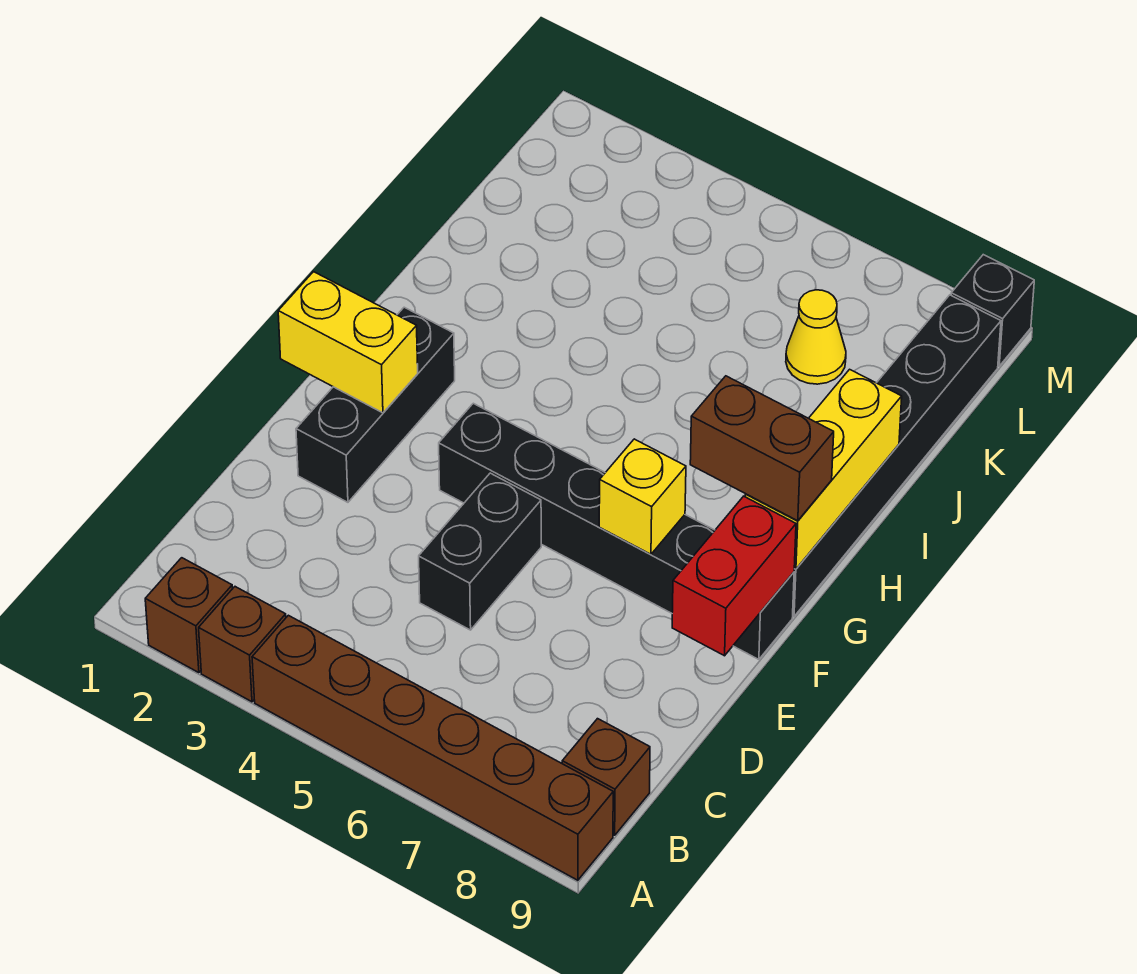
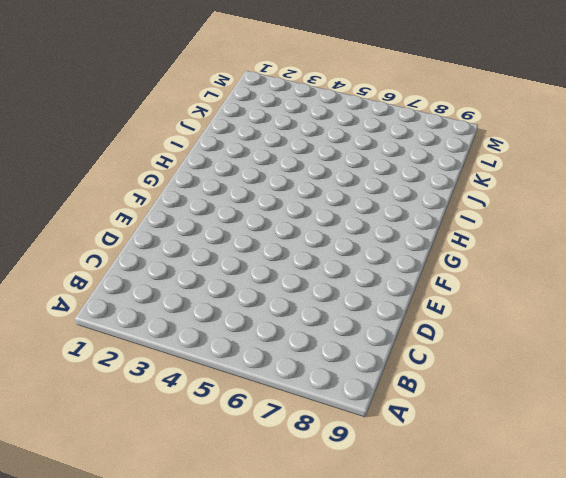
none -> brown brick A2 level 1
none -> brown brick A3 level 1
none -> brown brick A4:A9 level 1

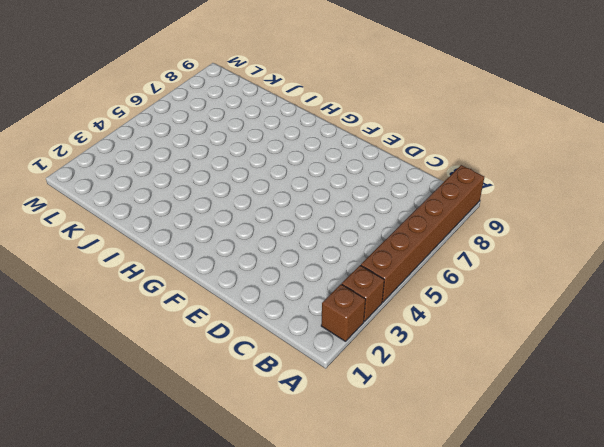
none -> brown brick B9 level 1
none -> black brick D5:E5 level 1
none -> black brick E2:G2 level 1

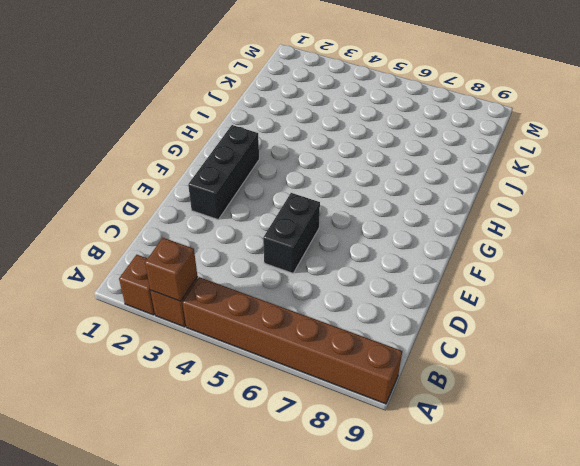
brown brick A3 level 2 -> brown brick B9 level 1
none -> black brick F4:F9 level 1
none -> black brick G9:L9 level 1
none -> yellow cone K7 level 1

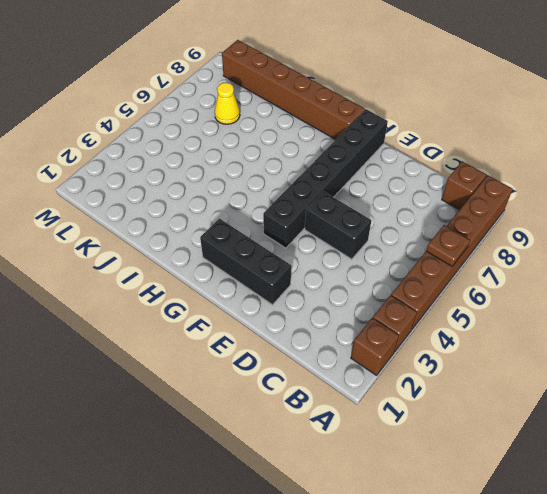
brown plate A6 level 2 -> none
brown brick G9:L9 level 1 -> black brick G9:L9 level 1
none -> black brick M9 level 1
none -> red brick E9:F9 level 2
none -> yellow brick F1:F2 level 2

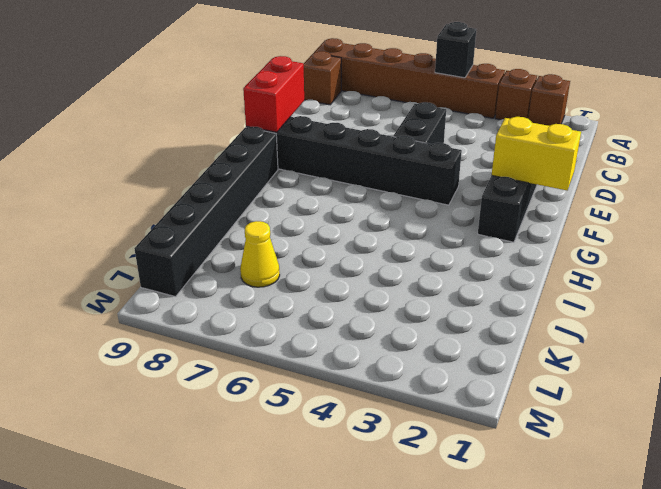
black brick A5 level 2 -> black brick M9 level 1
none -> yellow brick F7 level 2
none -> yellow brick G9:I9 level 2
none -> brown brick G8:G9 level 3

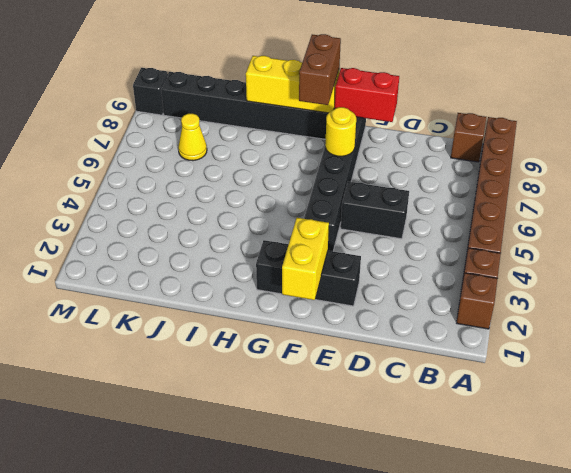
yellow round brick F7 level 2 -> yellow brick F7 level 2

